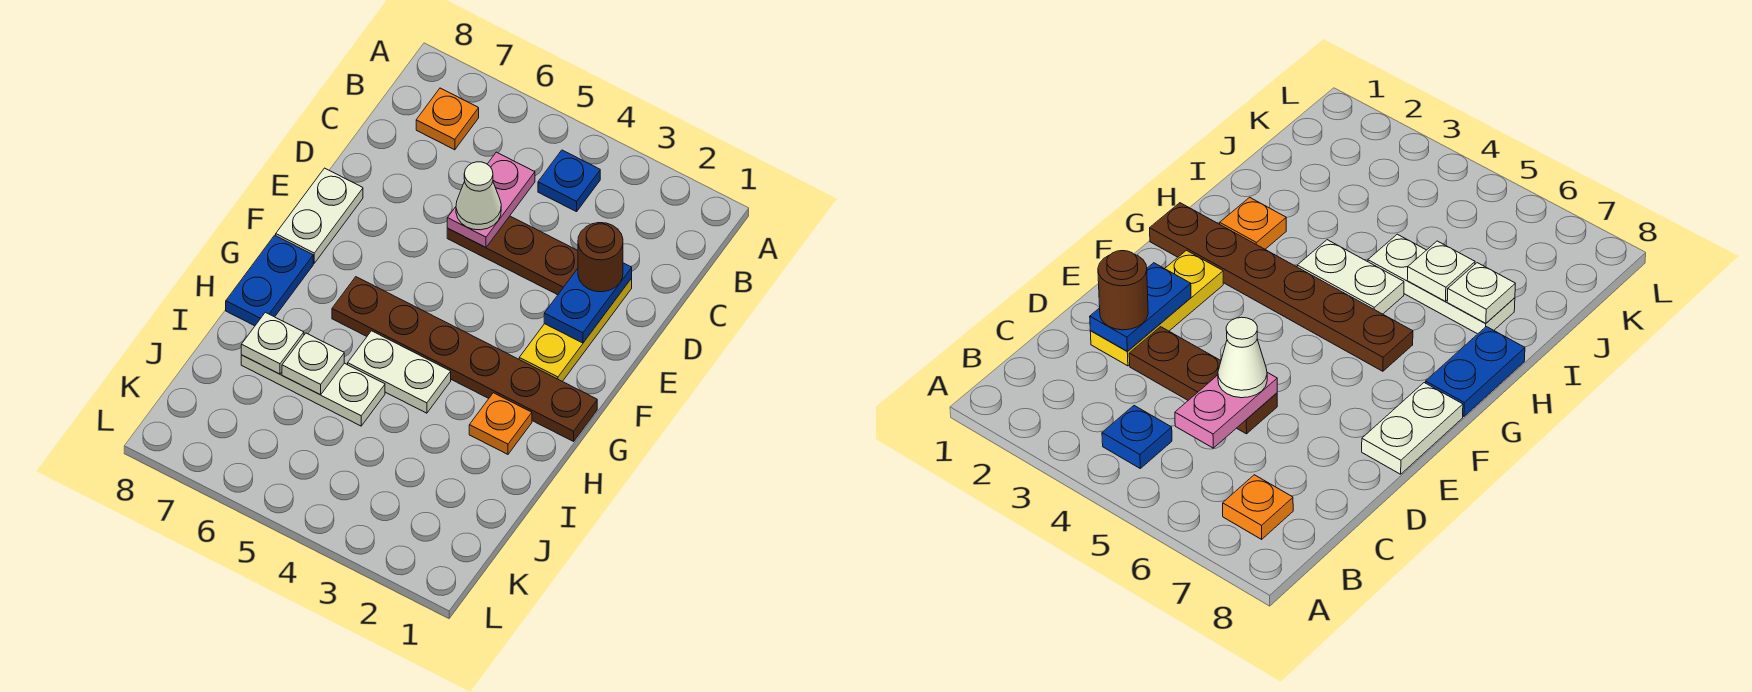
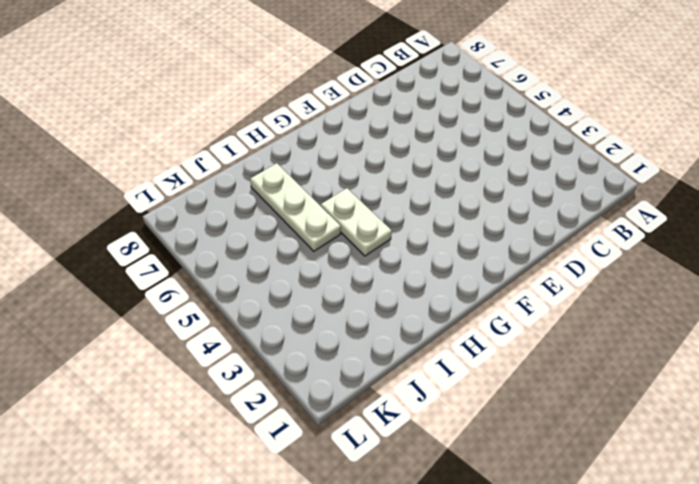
none -> blue plate B4 level 1
none -> orange plate B7 level 1
none -> yellow plate D2:F2 level 1

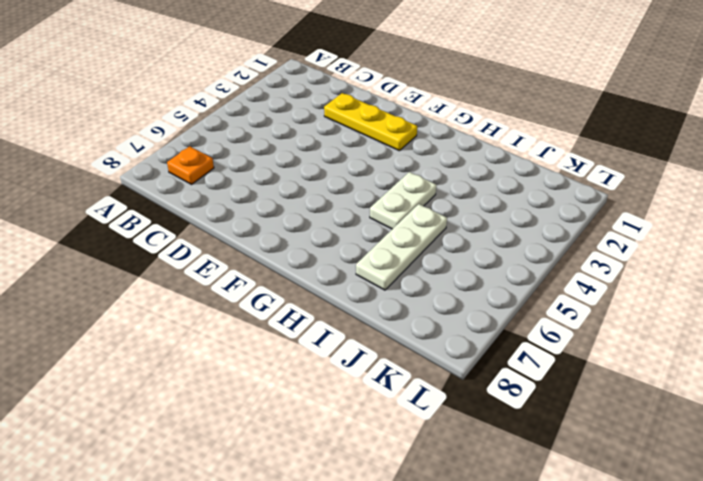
none -> blue plate B4 level 1
none -> brown plate D3:D5 level 1
none -> white plate E8:F8 level 1

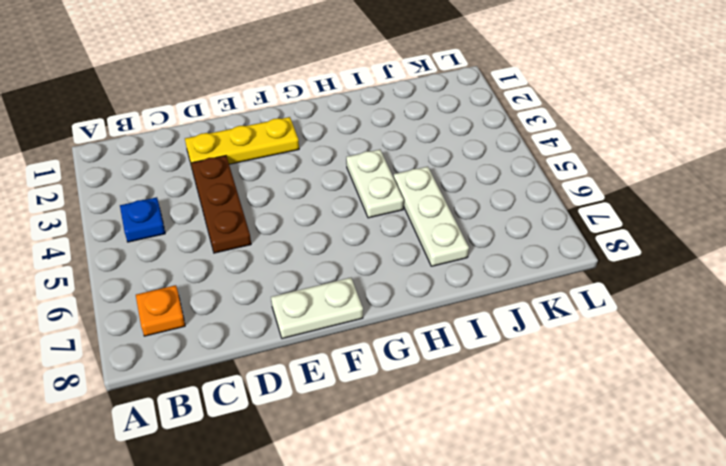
none -> brown plate G1:G6 level 1
none -> blue plate G8:H8 level 1
none -> orange plate H2 level 1

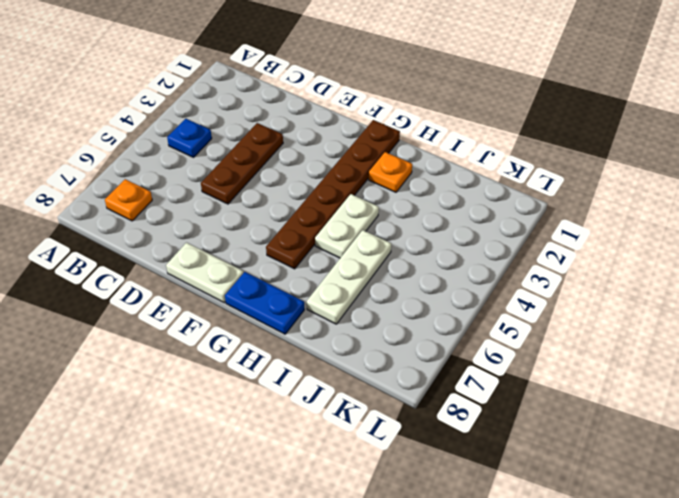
none -> yellow plate D2:F2 level 1
none -> pink plate C5:D5 level 2
none -> blue plate D2:E2 level 2

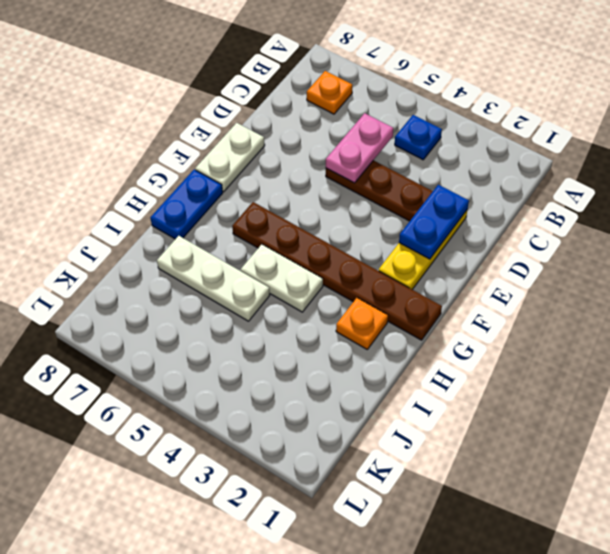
none -> white plate I6 level 2
none -> white plate I7 level 2
none -> brown round brick D2 level 3

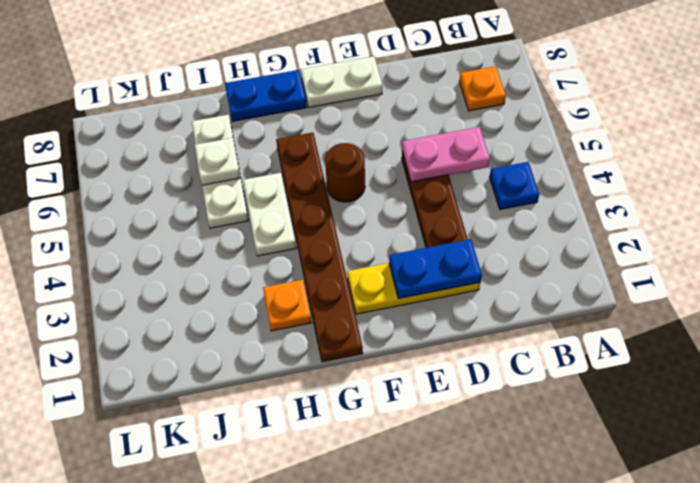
brown round brick F5 level 1 -> brown round brick D2 level 3
none -> white plate I7 level 2
none -> white cone D5 level 3

